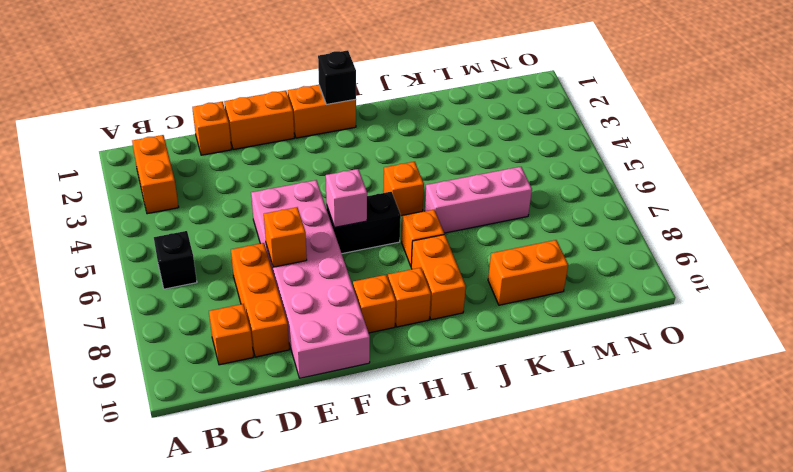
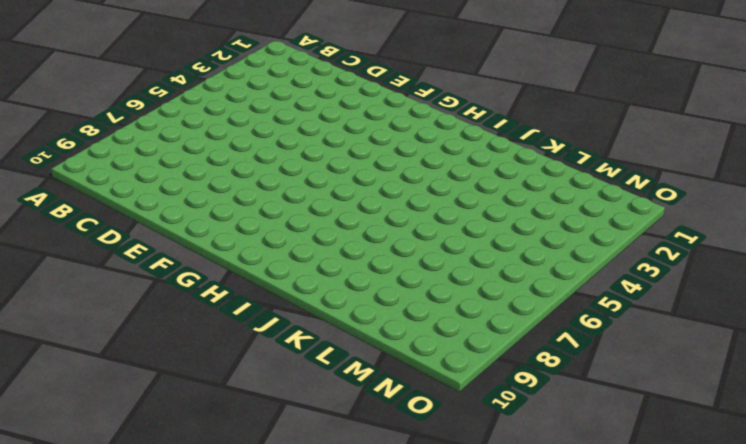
none -> orange brick B2:B3 level 1
none -> black brick B6 level 1
none -> orange brick C9 level 1

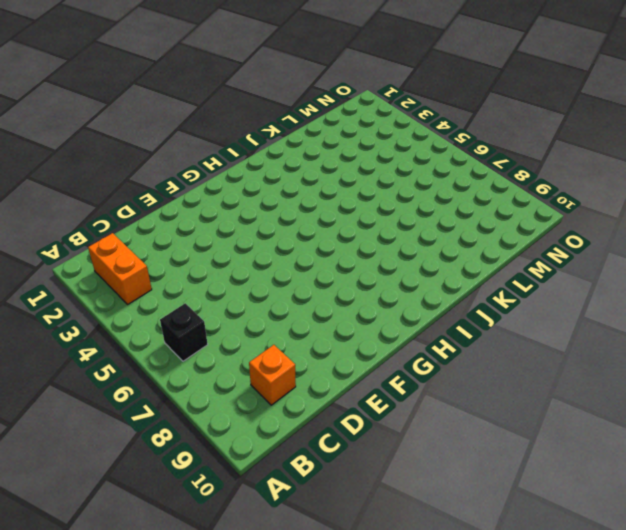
none -> orange brick D1 level 1
none -> orange brick D7:D9 level 1
none -> orange brick E1:F1 level 1

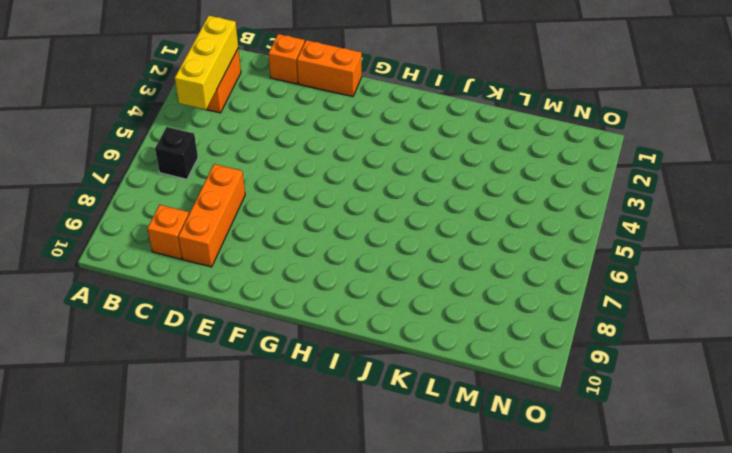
yellow brick B2:B4 level 2 -> none
none -> pink brick E5:F10 level 1
none -> orange brick G1:H1 level 1
none -> black brick G6:H6 level 1

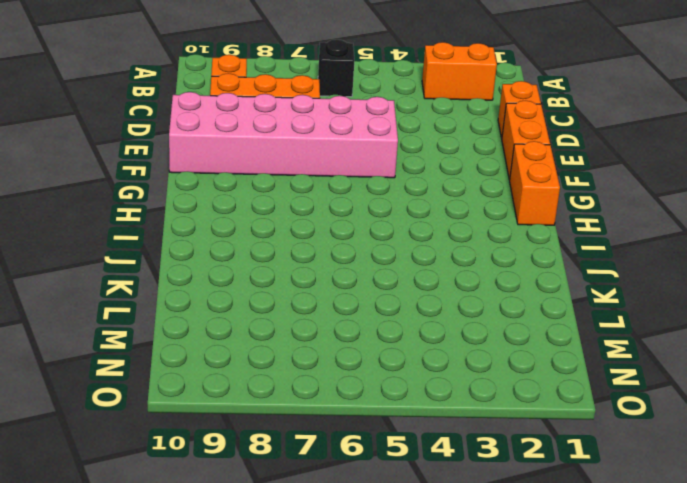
none -> black brick G6:H6 level 1
none -> orange brick G9 level 1
none -> orange brick H9 level 1

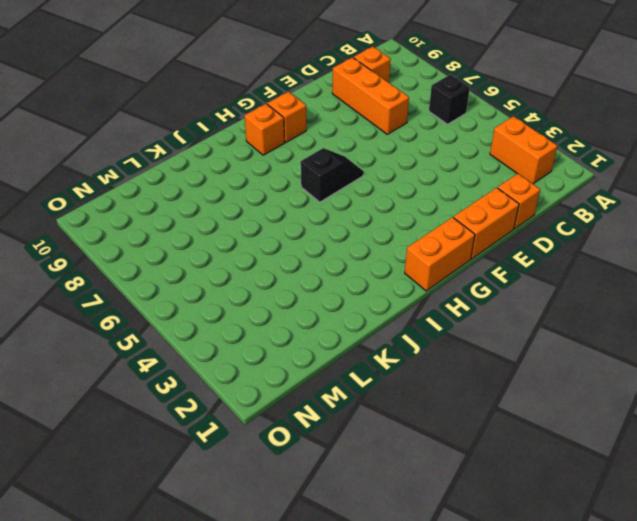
black slope G6:H6 level 1 top H -> black brick G6:H6 level 1
none -> pink brick E5:F10 level 1
none -> orange brick I5 level 1
none -> orange brick I7 level 1

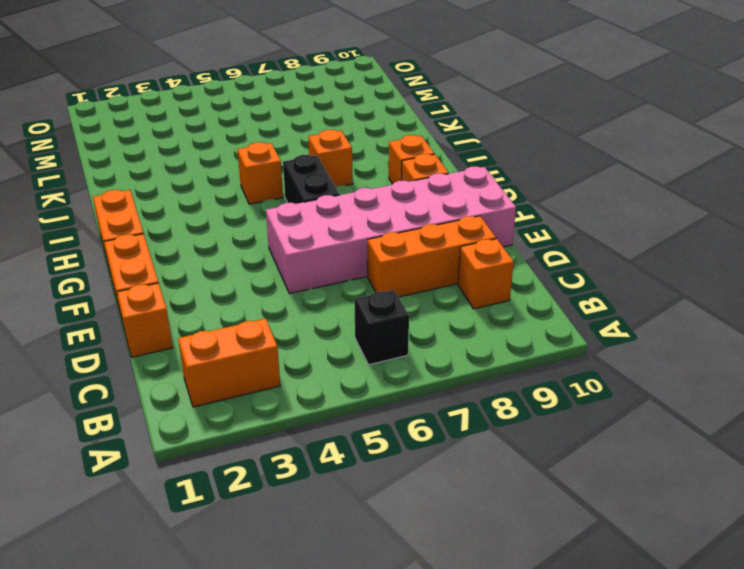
none -> orange brick I8:I9 level 1
none -> pink brick J6:L6 level 1
none -> orange brick K9:L9 level 1

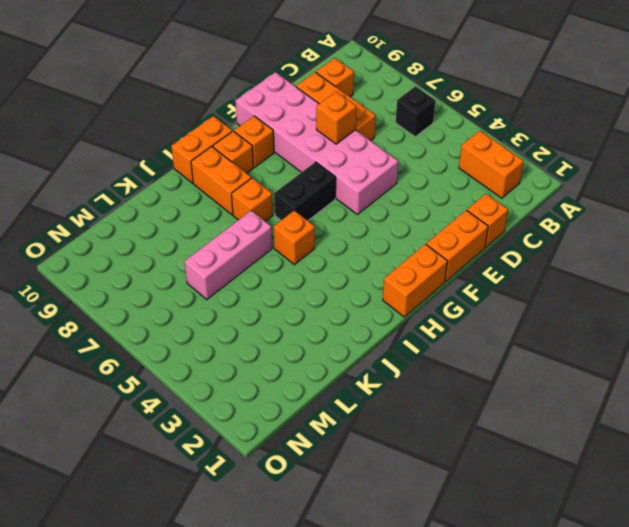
orange brick H10:I10 level 1 -> orange brick K9:L9 level 1
none -> pink brick G6 level 2
none -> black brick H1 level 2

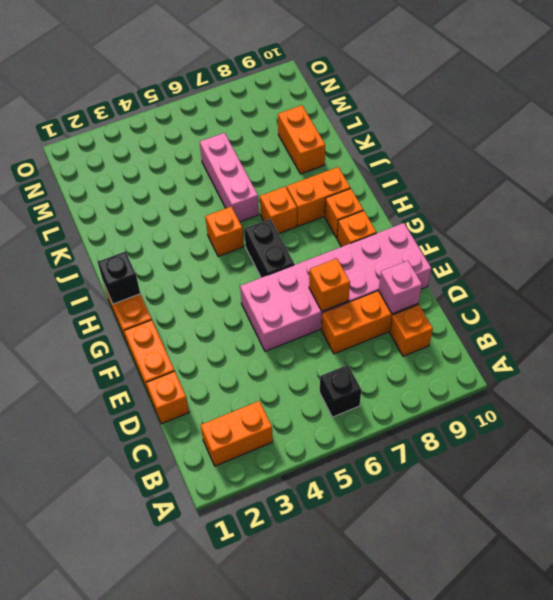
pink brick D9 level 2 -> pink brick G6 level 2

